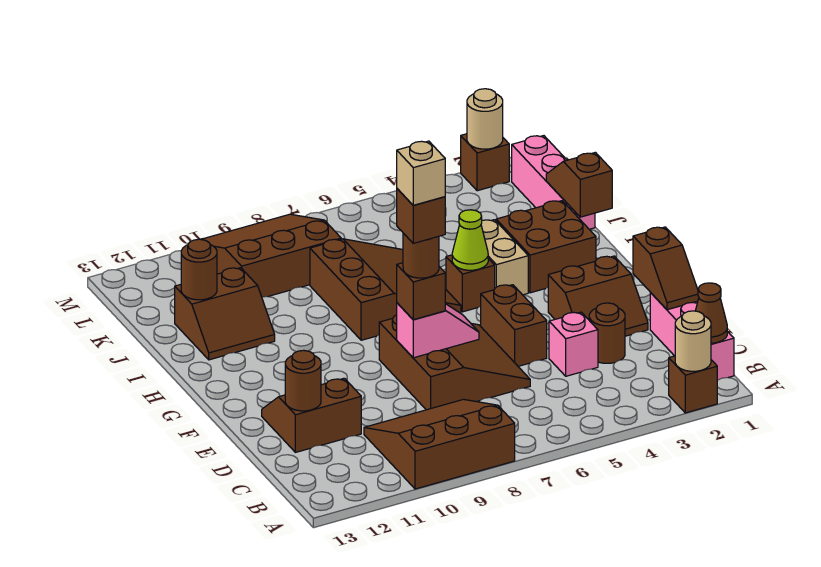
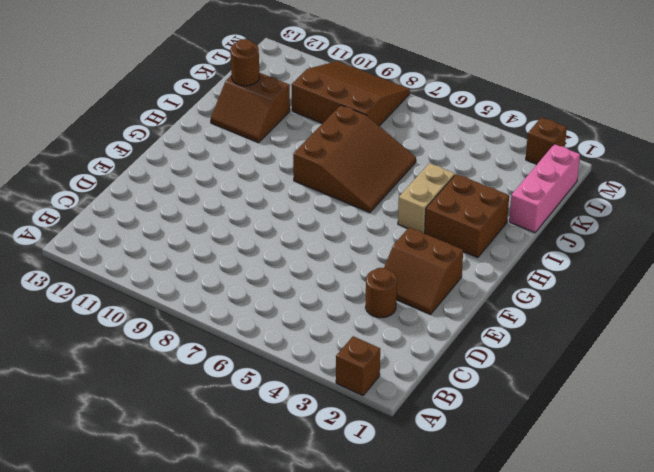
none -> brown slope A8:C10 level 1 top A
none -> pink brick B1:D1 level 1
none -> pink brick D4 level 1
none -> brown slope D6:F8 level 1 top 8

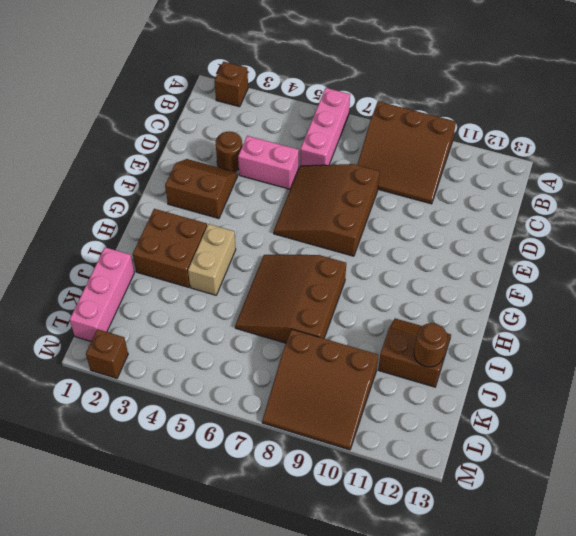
pink brick A6:C6 level 1 -> pink brick B1:D1 level 1
pink brick D4:D5 level 1 -> pink brick D4 level 1
none -> brown slope D11:E12 level 1 top D
none -> brown brick E5:F5 level 1
none -> brown brick H5 level 1
none -> tan round brick A2 level 2

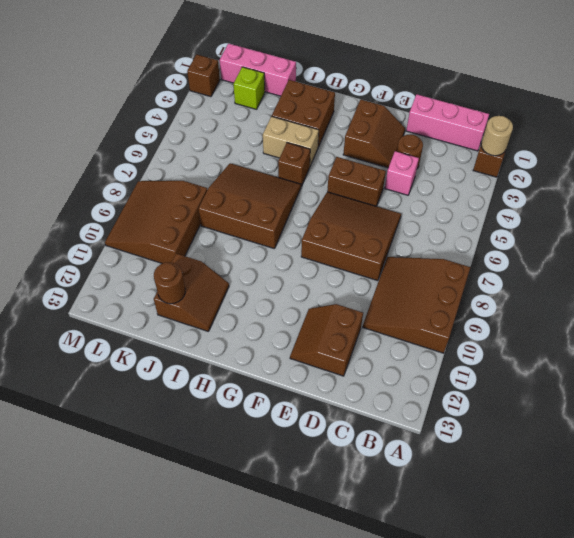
lime brick K2 level 1 -> none
none -> brown cone B1 level 2
none -> brown slope D1:E1 level 2 top E
none -> brown round brick D12 level 2
none -> pink slope E7:E8 level 2 top 8

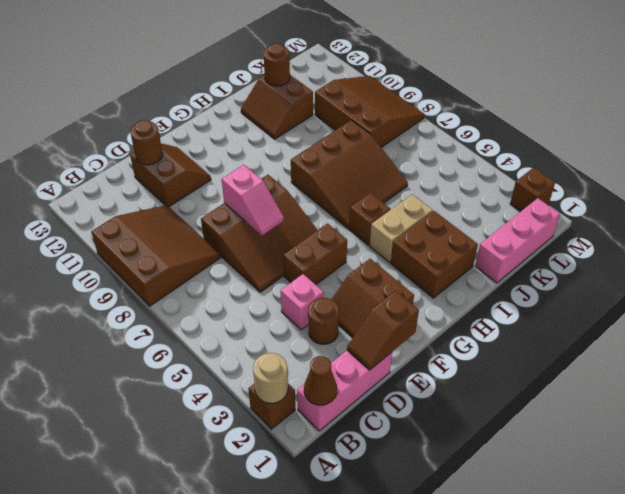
none -> lime cone H5 level 2
none -> brown slope I1:J1 level 2 top I
none -> tan round brick M2 level 2
none -> brown brick E8 level 3

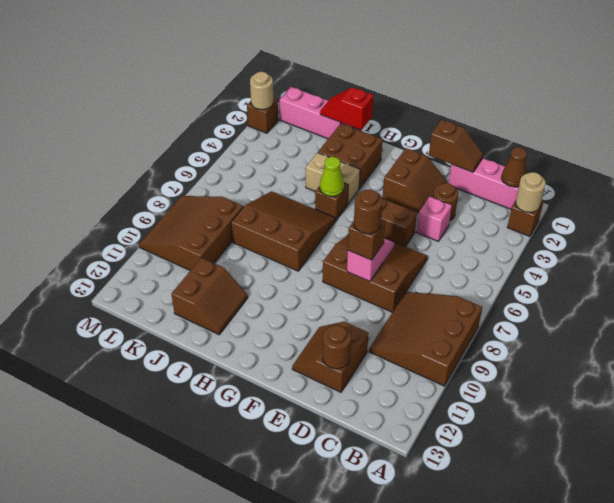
red slope I1:J1 level 2 top I -> brown slope I1:J1 level 2 top I
none -> brown round brick J12 level 2
none -> brown brick E8 level 5
none -> tan brick E8 level 6

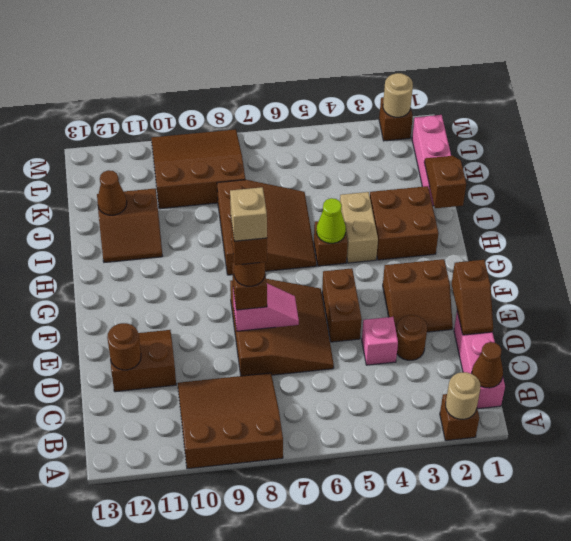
brown cone J12 level 2 -> brown round brick J12 level 2

